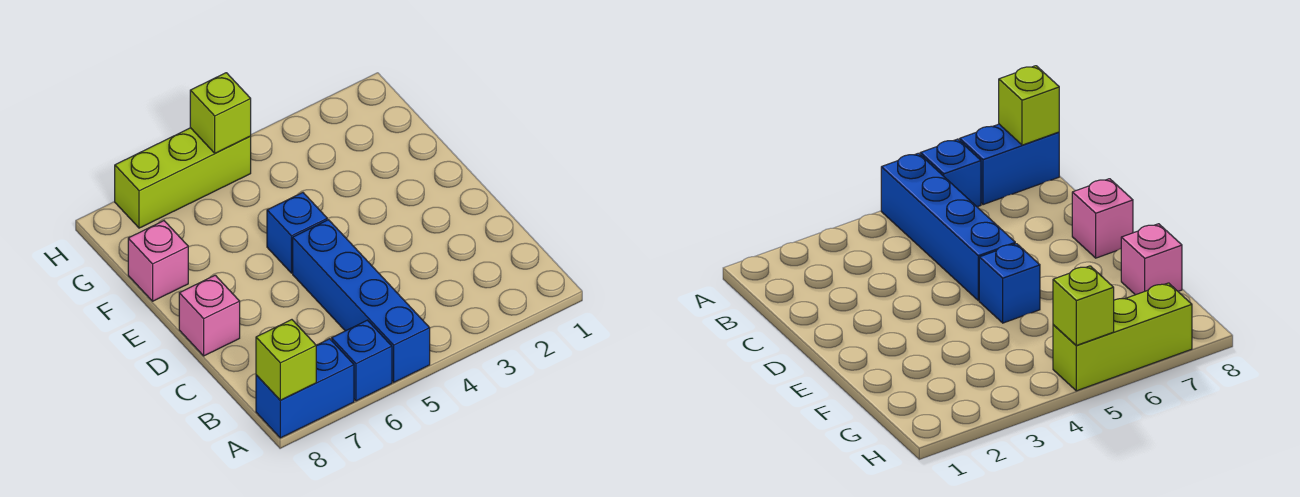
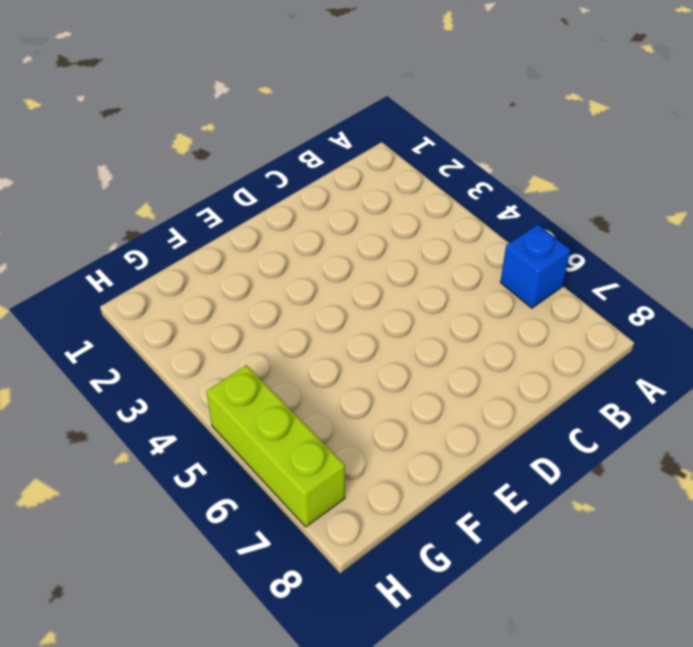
none -> blue brick A5:D5 level 1
none -> blue brick A7:A8 level 1

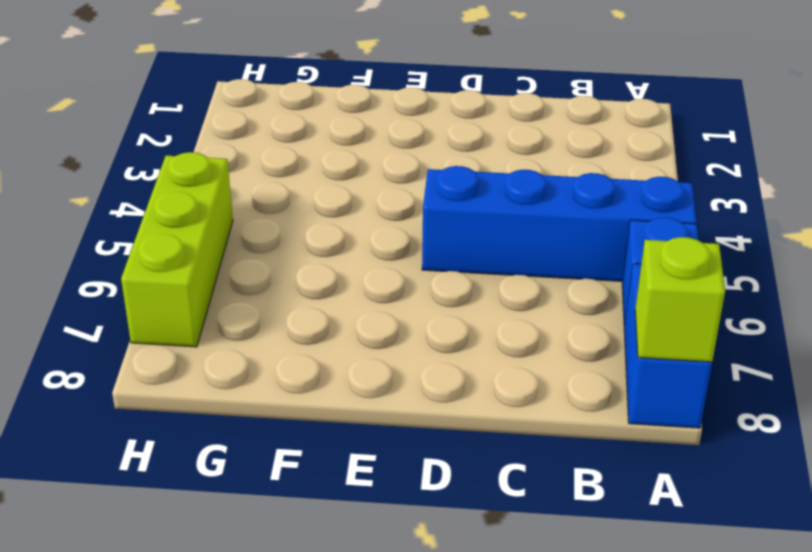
none -> pink brick D8 level 1
none -> blue brick E5 level 1

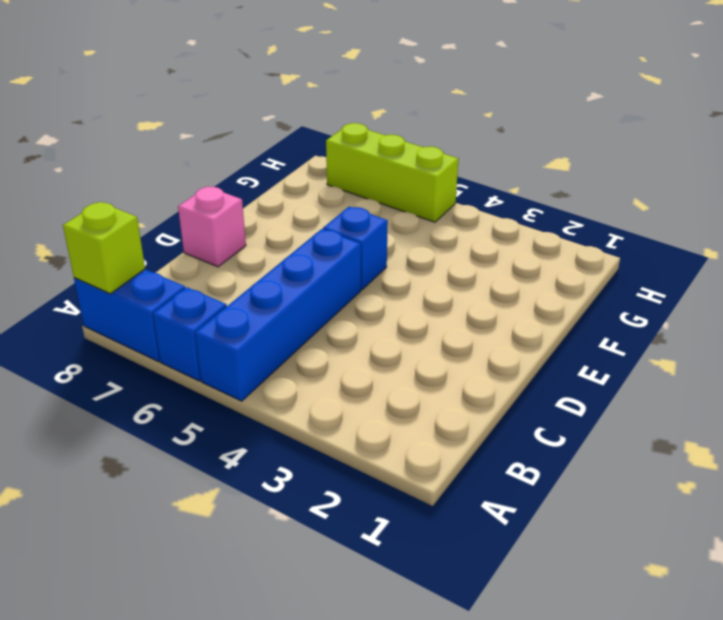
none -> pink brick F8 level 1
none -> lime brick H5 level 2

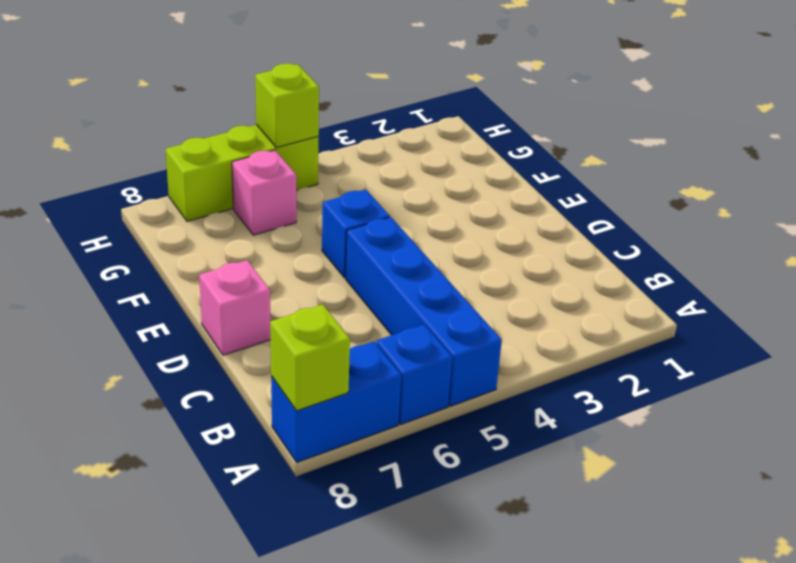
pink brick G6 level 1 -> pink brick F8 level 1

